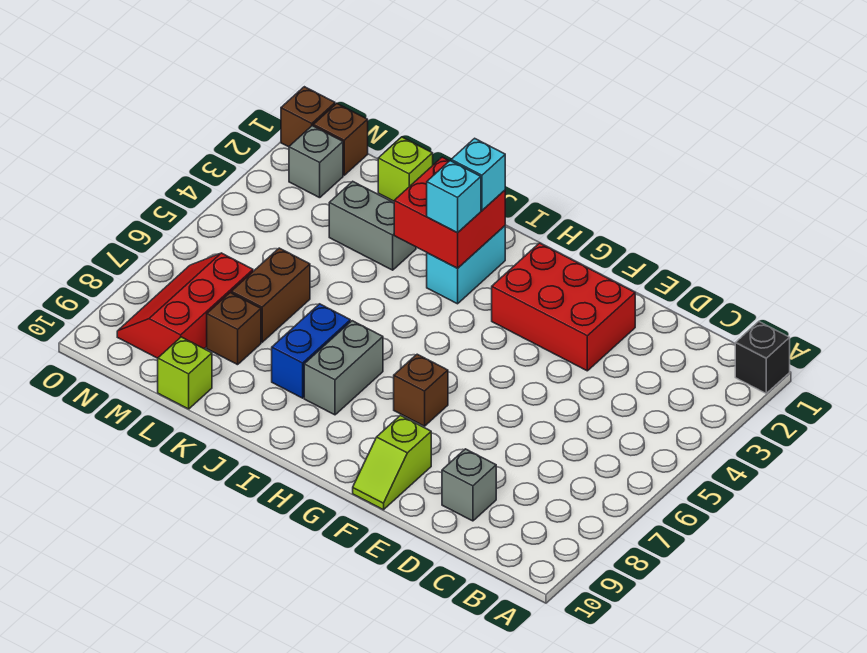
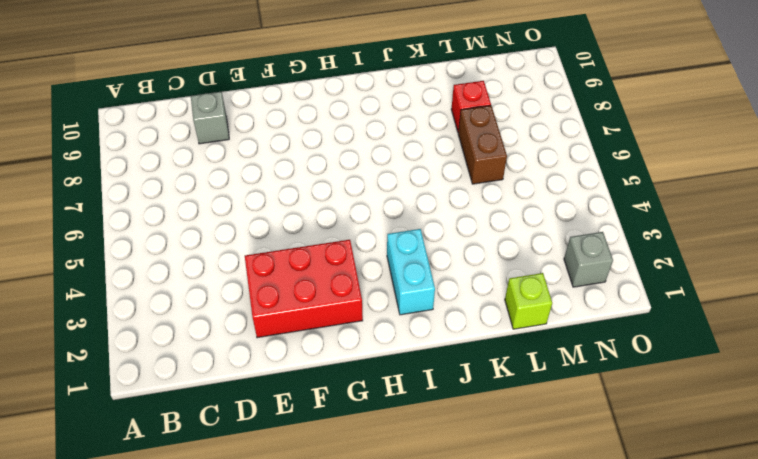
red brick L8 level 1 -> brown brick L8 level 1
none -> black brick A1 level 1
none -> lime slope F9:F10 level 1 top 9
none -> brown brick G7 level 1

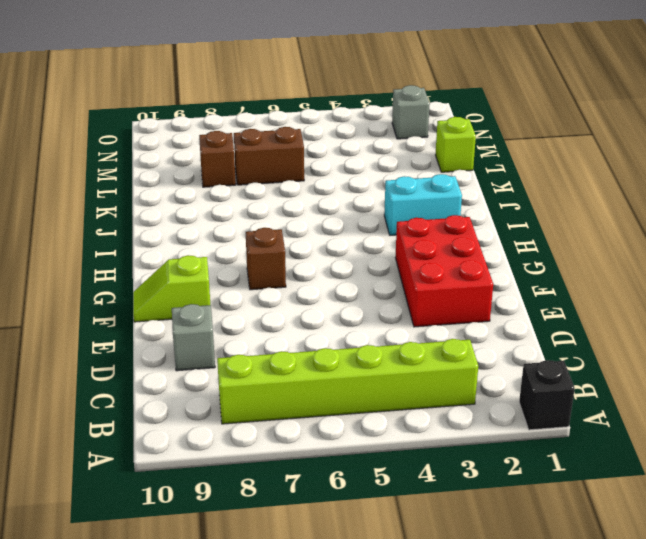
lime brick B3:B8 level 1 -> none
none -> grey brick I7:I8 level 1
none -> blue brick J7:J8 level 1
none -> grey brick K3:L3 level 1

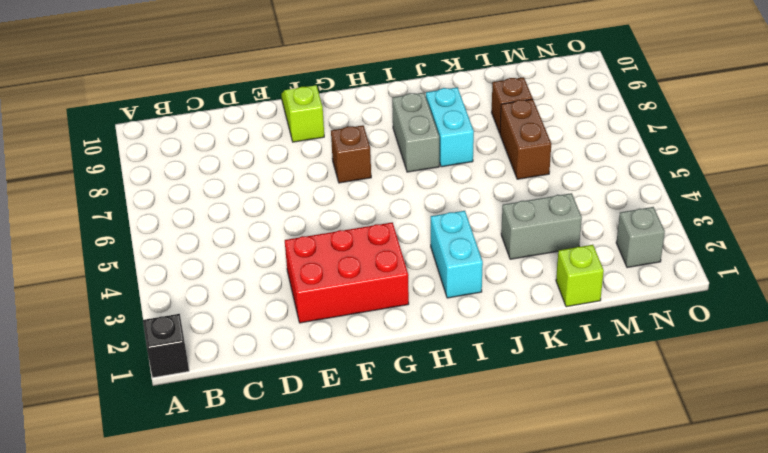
cyan brick J7:J8 level 1 -> blue brick J7:J8 level 1
none -> grey brick D9 level 1
none -> lime brick L10 level 1
none -> red slope M7:N9 level 1 top M

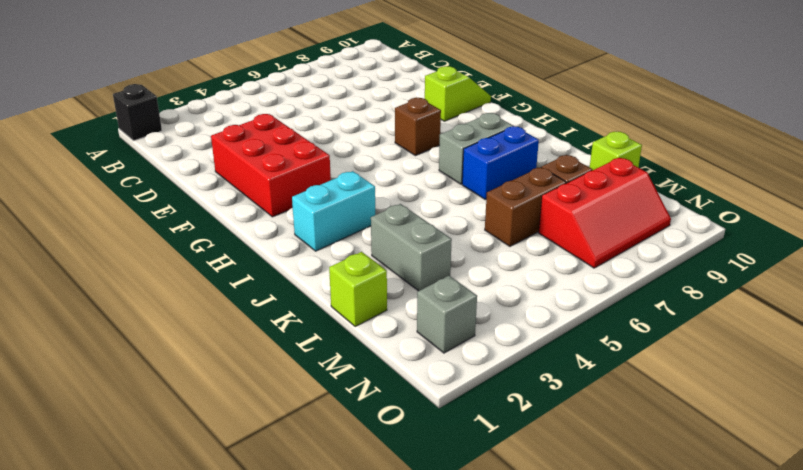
none -> grey brick D9 level 1
none -> brown brick N1 level 1
none -> brown brick O1 level 1

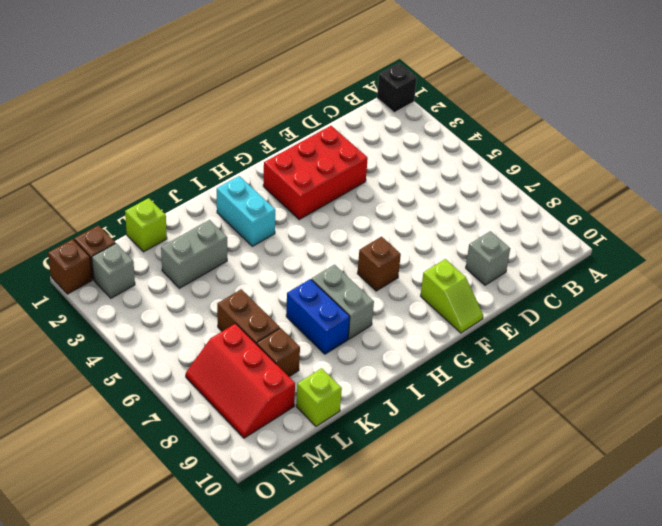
none -> red brick I2:J3 level 2
none -> cyan brick I2 level 3
none -> cyan brick I3 level 3

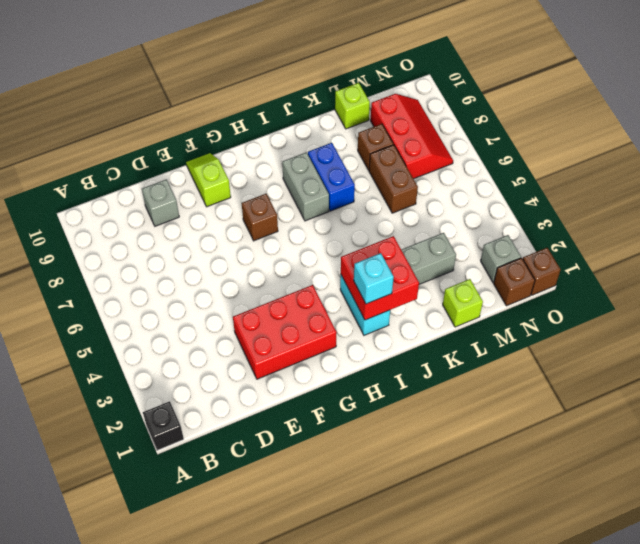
none -> cyan brick I3 level 3

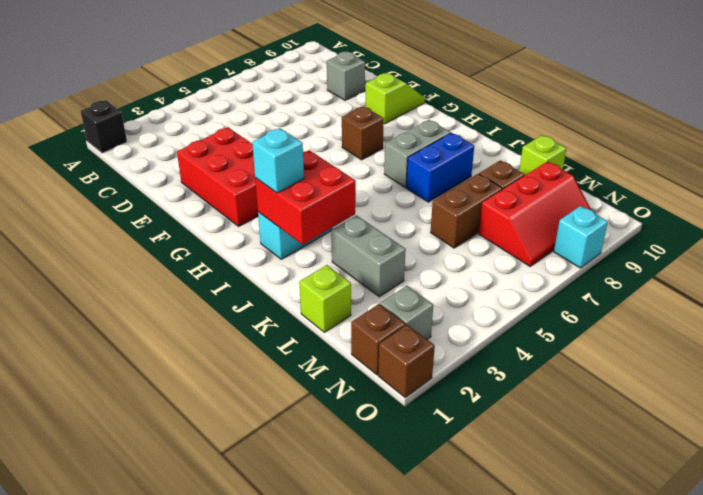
cyan brick O8 level 1 -> cyan brick I3 level 3

